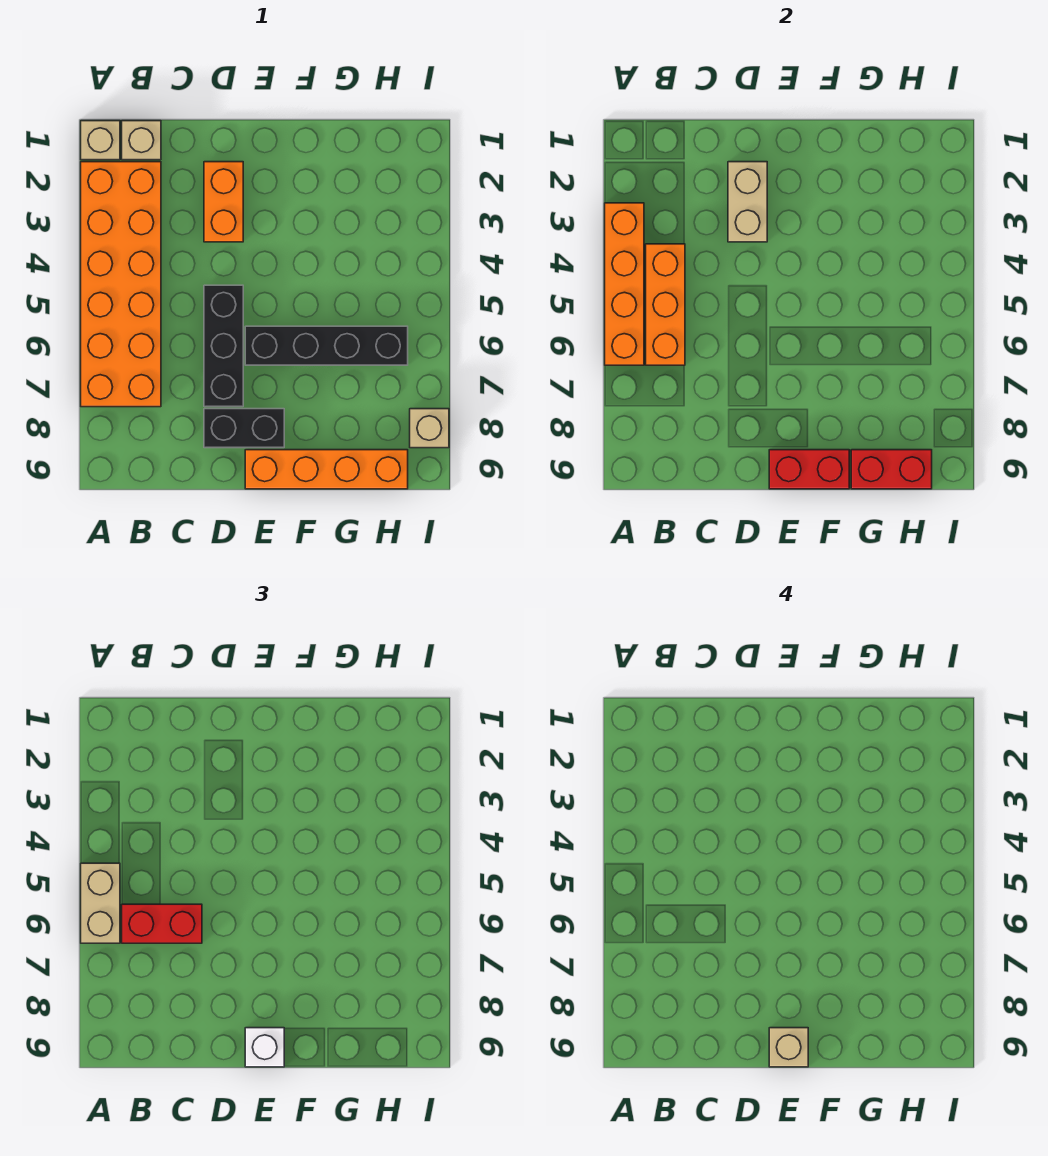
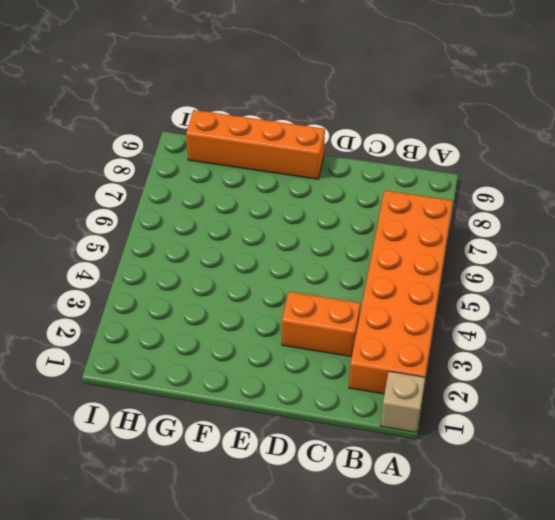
orange brick C3:D3 level 1 -> orange brick D2:D3 level 1
none -> tan brick B1 level 1
none -> black brick D5:D7 level 1
none -> black brick D8:E8 level 1

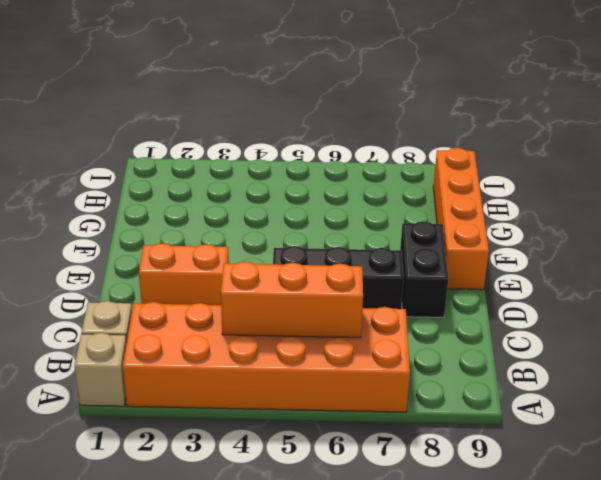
none -> black brick E6:H6 level 1
none -> tan brick I8 level 1
none -> orange brick A3:A6 level 2

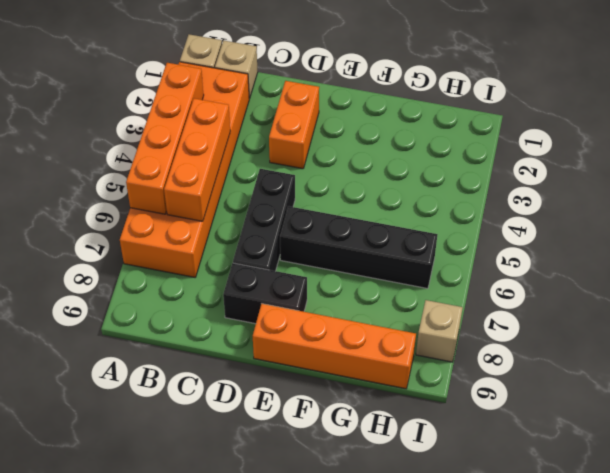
none -> tan brick D2:D3 level 2
none -> red brick E9:F9 level 2
none -> red brick G9:H9 level 2

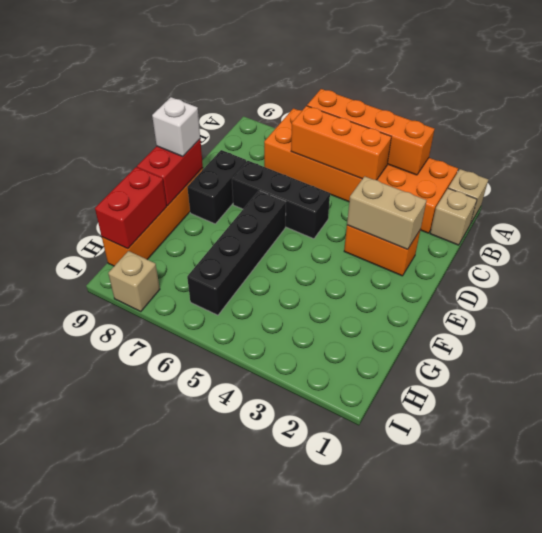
none -> tan brick A5:A6 level 3
none -> red brick B6:C6 level 3
none -> tan brick E9 level 4

